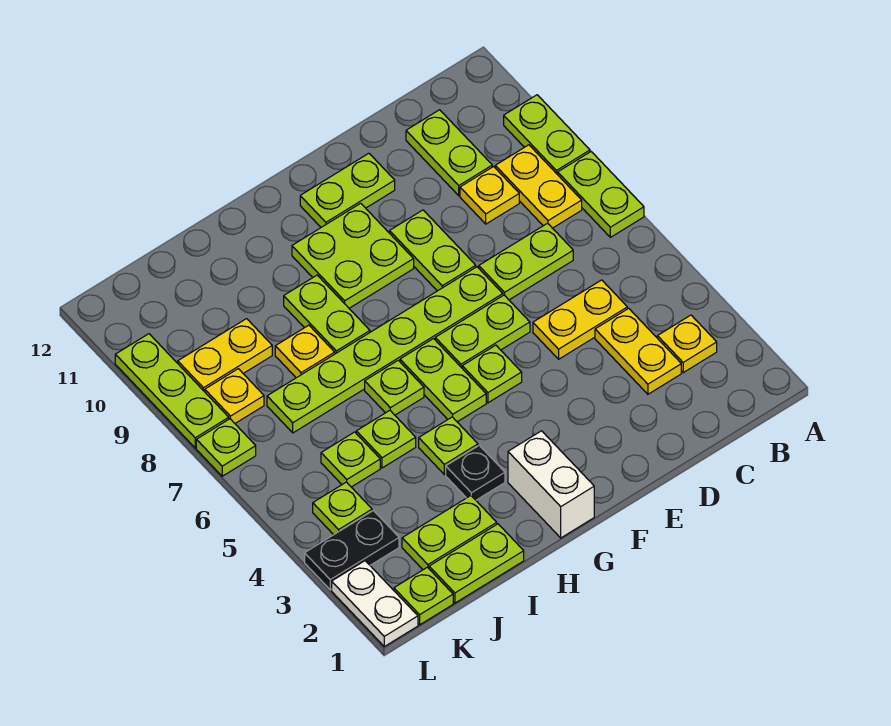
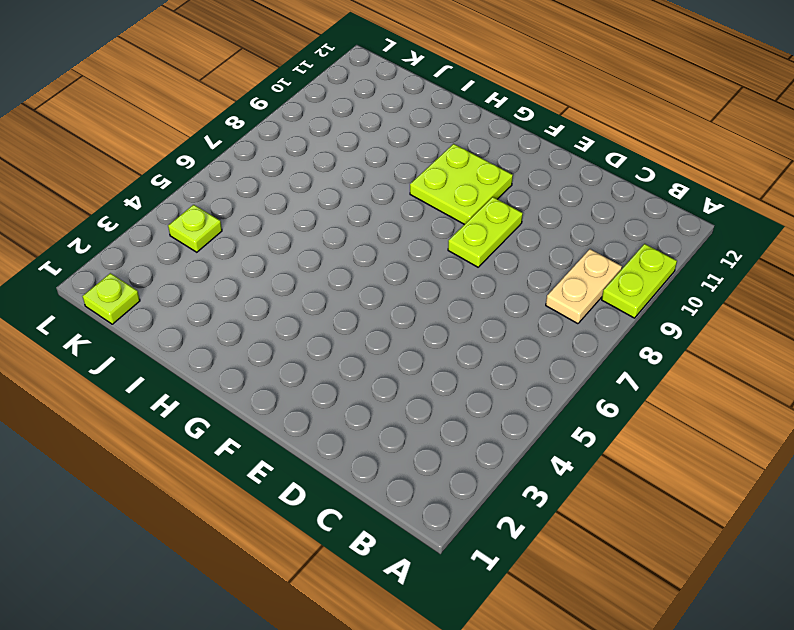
tan plate B8:B9 level 1 -> yellow plate B8:B9 level 1
none -> lime plate A7:A8 level 1
none -> yellow plate B3 level 1
none -> yellow plate C3:C4 level 1
none -> yellow plate C5:D5 level 1

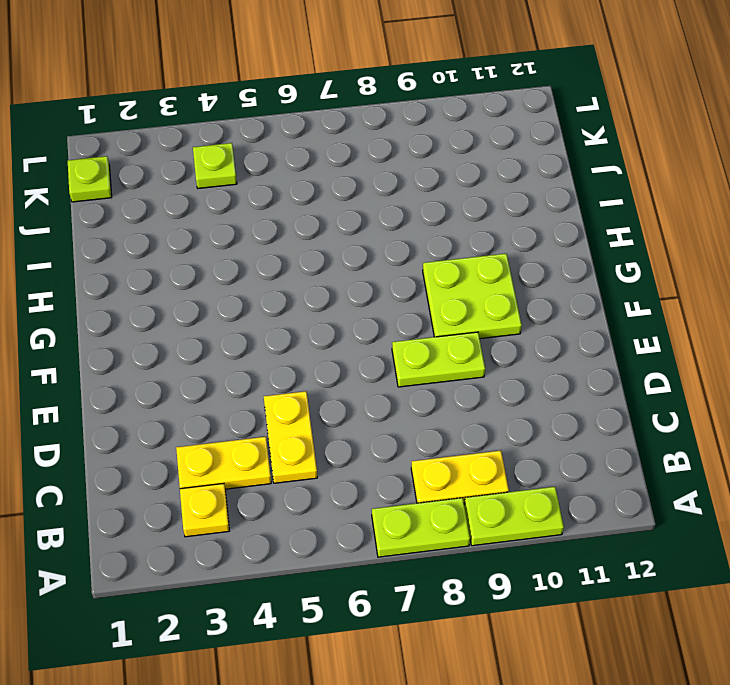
none -> lime plate C7:D7 level 1
none -> yellow plate C9 level 1
none -> lime plate C10:C11 level 1
none -> lime plate E6:F6 level 1

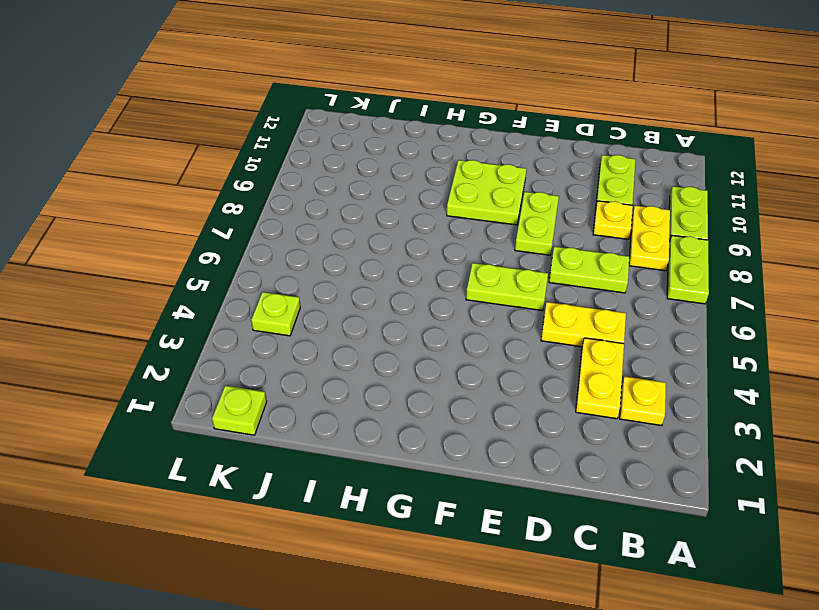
none -> lime plate E7:J7 level 1
none -> lime plate E11:F11 level 1
none -> lime plate F5 level 1
none -> white brick G1:G2 level 1

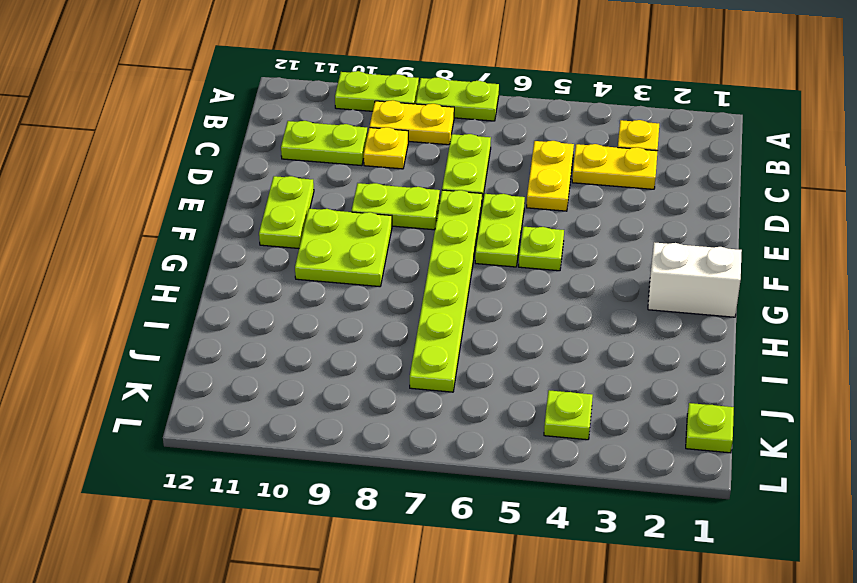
none -> lime plate G5:G6 level 1
none -> black plate H3 level 1
none -> lime plate H4 level 1
none -> lime plate H6 level 1

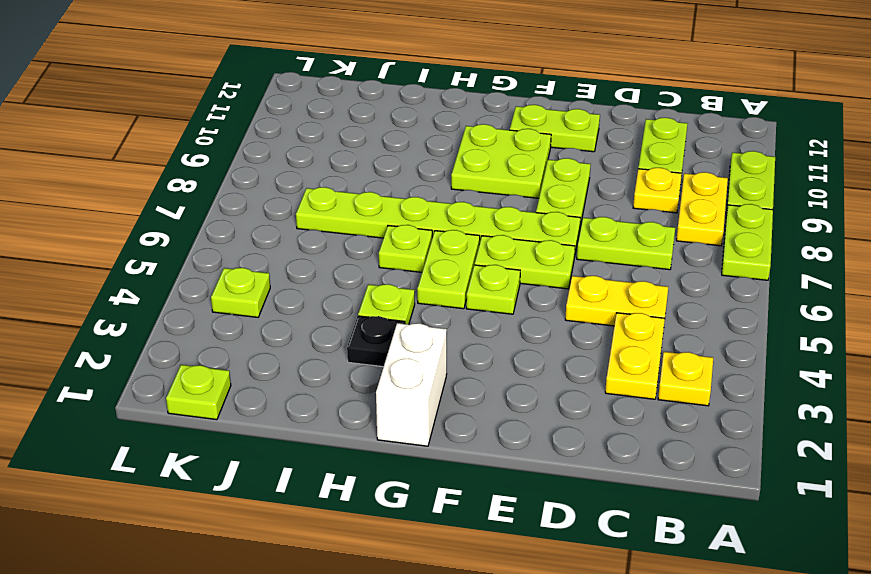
none -> lime plate H8:H9 level 1
none -> lime plate I1:J1 level 1
none -> lime plate I2:J2 level 1
none -> lime plate I5 level 1

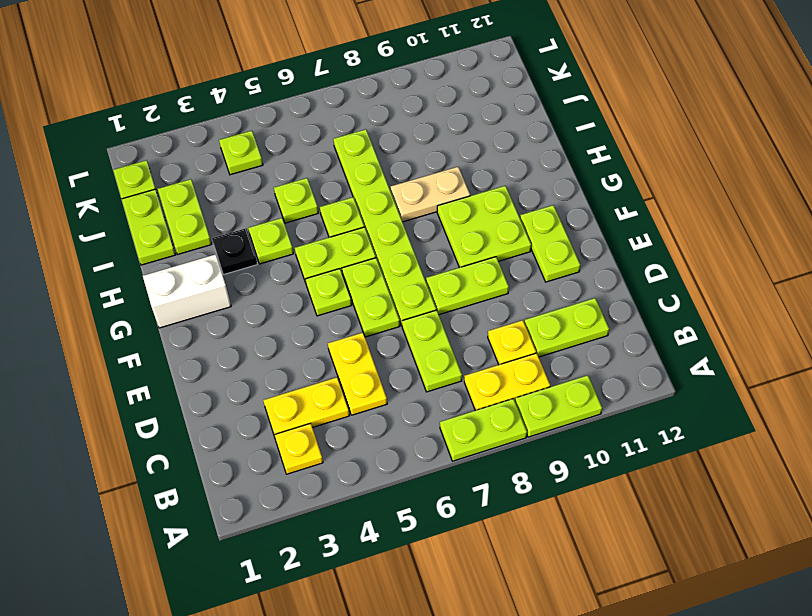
tan plate H8:H9 level 1 -> lime plate H8:H9 level 1
none -> yellow plate I8 level 1
none -> lime plate J5 level 1
none -> yellow plate J9:K9 level 1
none -> black plate K3:L3 level 1

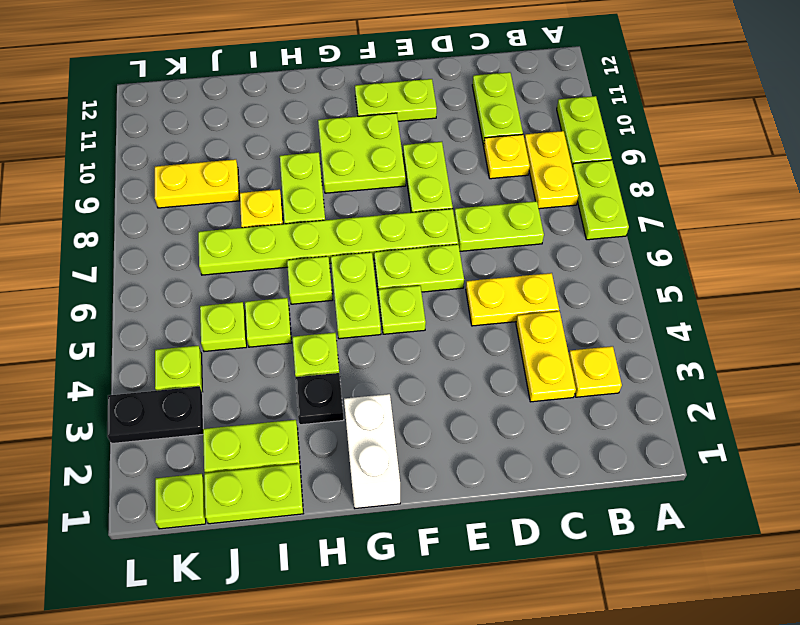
none -> yellow plate K8 level 1
none -> white plate L1:L2 level 1
none -> lime plate L7 level 1
none -> lime plate L8:L10 level 1

